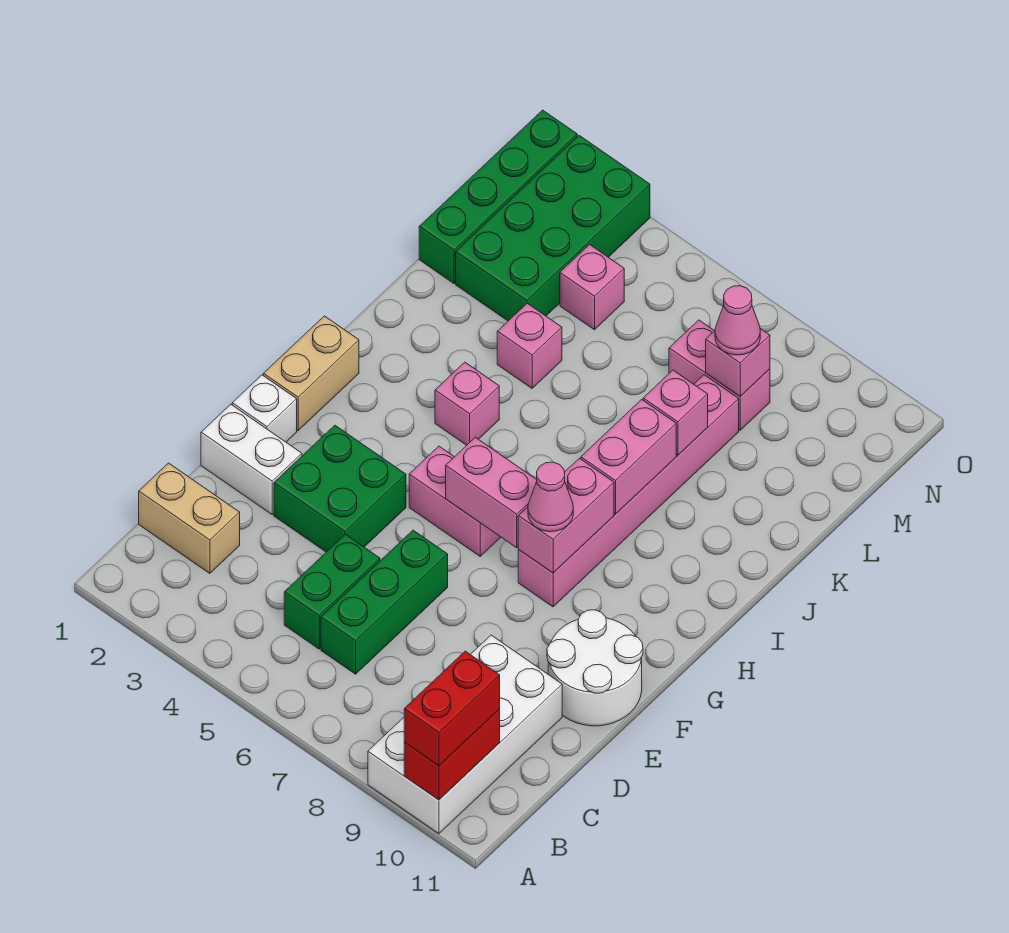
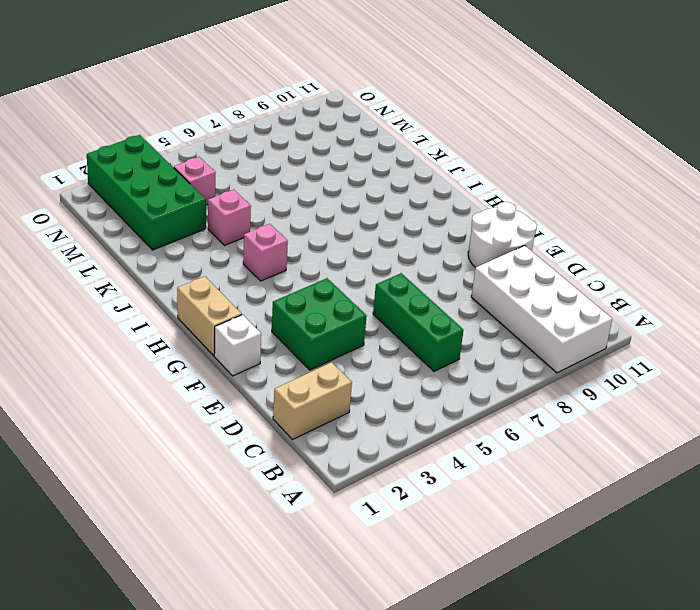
none -> green brick C5:D5 level 1
none -> white brick E1:E2 level 1
none -> pink brick G5:G6 level 1

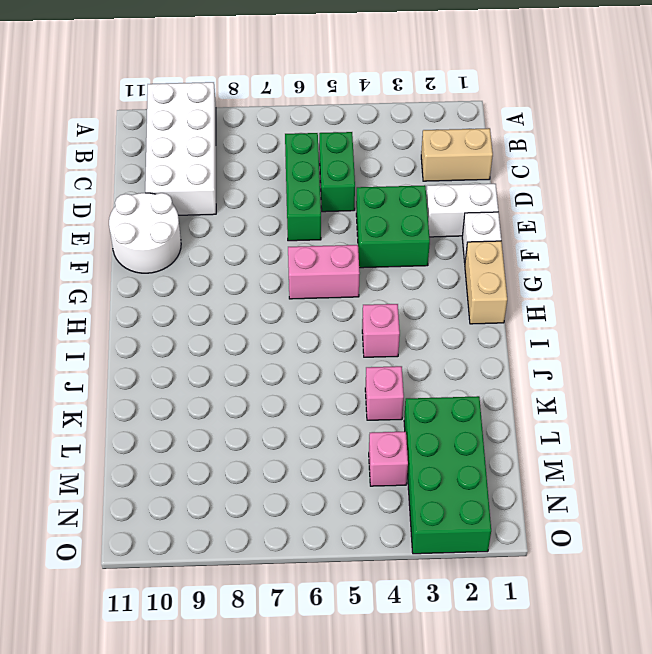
none -> pink brick G8:L8 level 1
none -> green brick L1:O1 level 1
none -> pink brick M7:M8 level 1

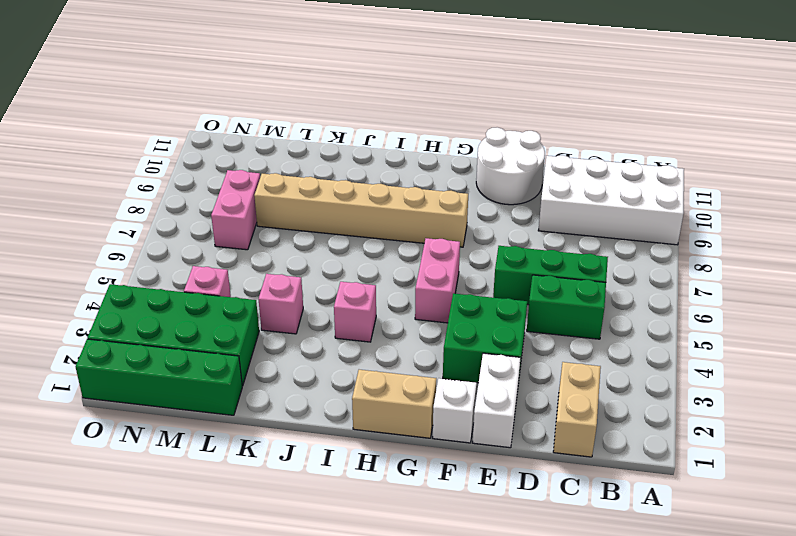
tan brick G8:L8 level 1 -> pink brick G8:L8 level 1
none -> red brick A10:B10 level 2
none -> pink brick G6:G7 level 2
none -> pink brick G8:H8 level 2

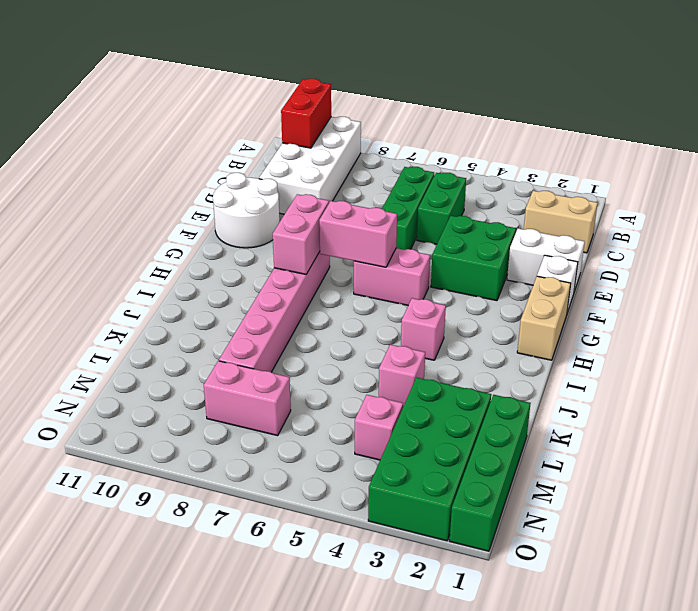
none -> pink brick I8:J8 level 2
none -> pink brick K8 level 2
none -> pink brick M8 level 2

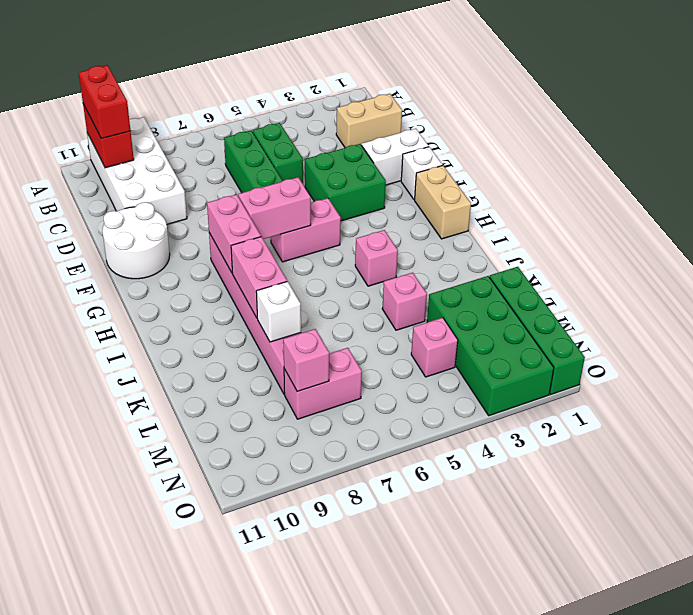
white brick K8 level 2 -> pink brick K8 level 2
none -> pink cone G8 level 3
none -> pink cone M8 level 3

